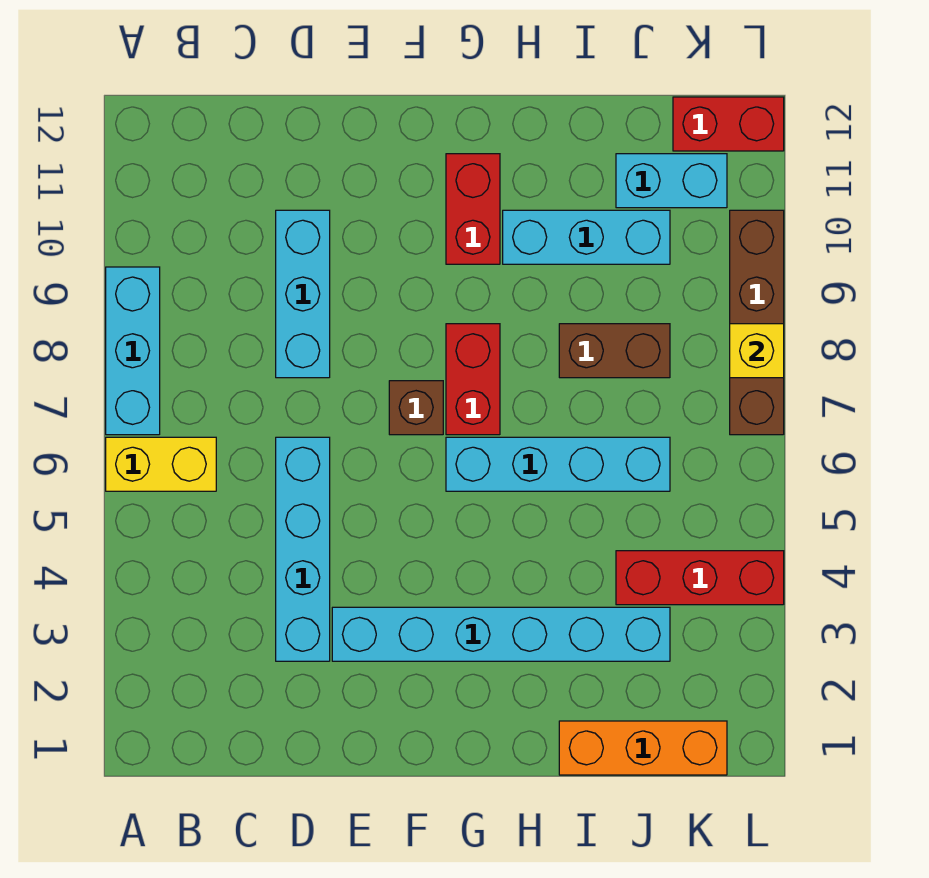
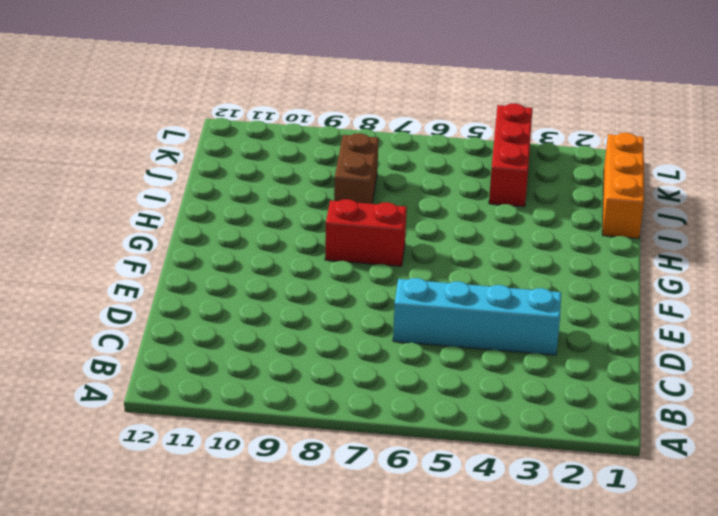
none -> yellow brick A6:B6 level 1
none -> cyan brick A7:A9 level 1
none -> cyan brick D8:D10 level 1

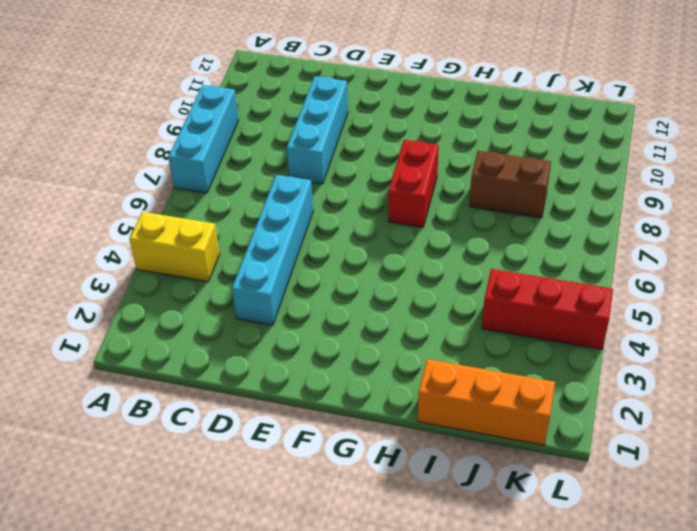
yellow brick A4:B4 level 1 -> yellow brick A6:B6 level 1
none -> cyan brick E3:J3 level 1
none -> brown brick F7 level 1
none -> cyan brick G6:J6 level 1

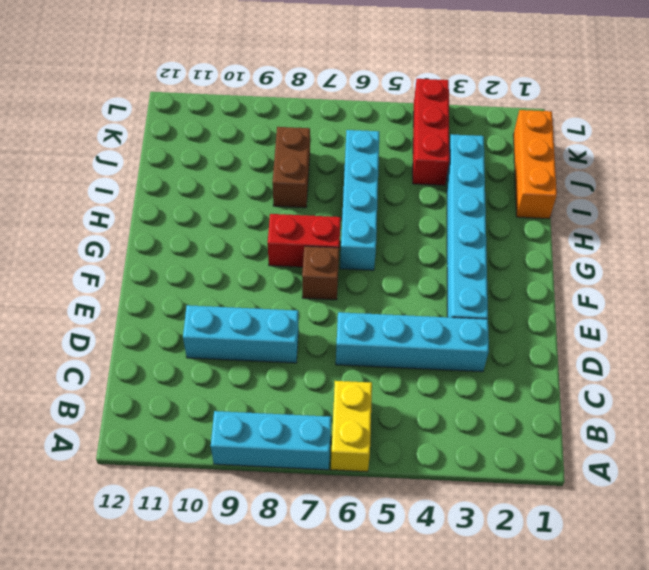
none -> red brick G10:G11 level 1
none -> cyan brick H10:J10 level 1
none -> cyan brick J11:K11 level 1

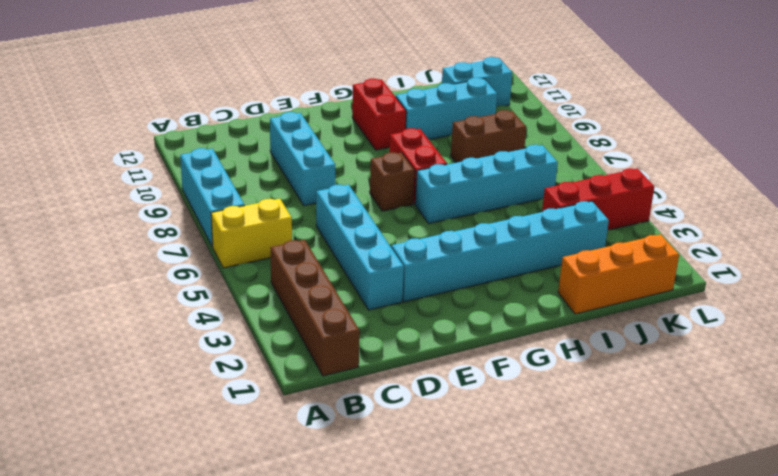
brown brick B1:B4 level 1 -> brown brick L7:L10 level 1
none -> red brick K12:L12 level 1
none -> yellow brick L8 level 2

